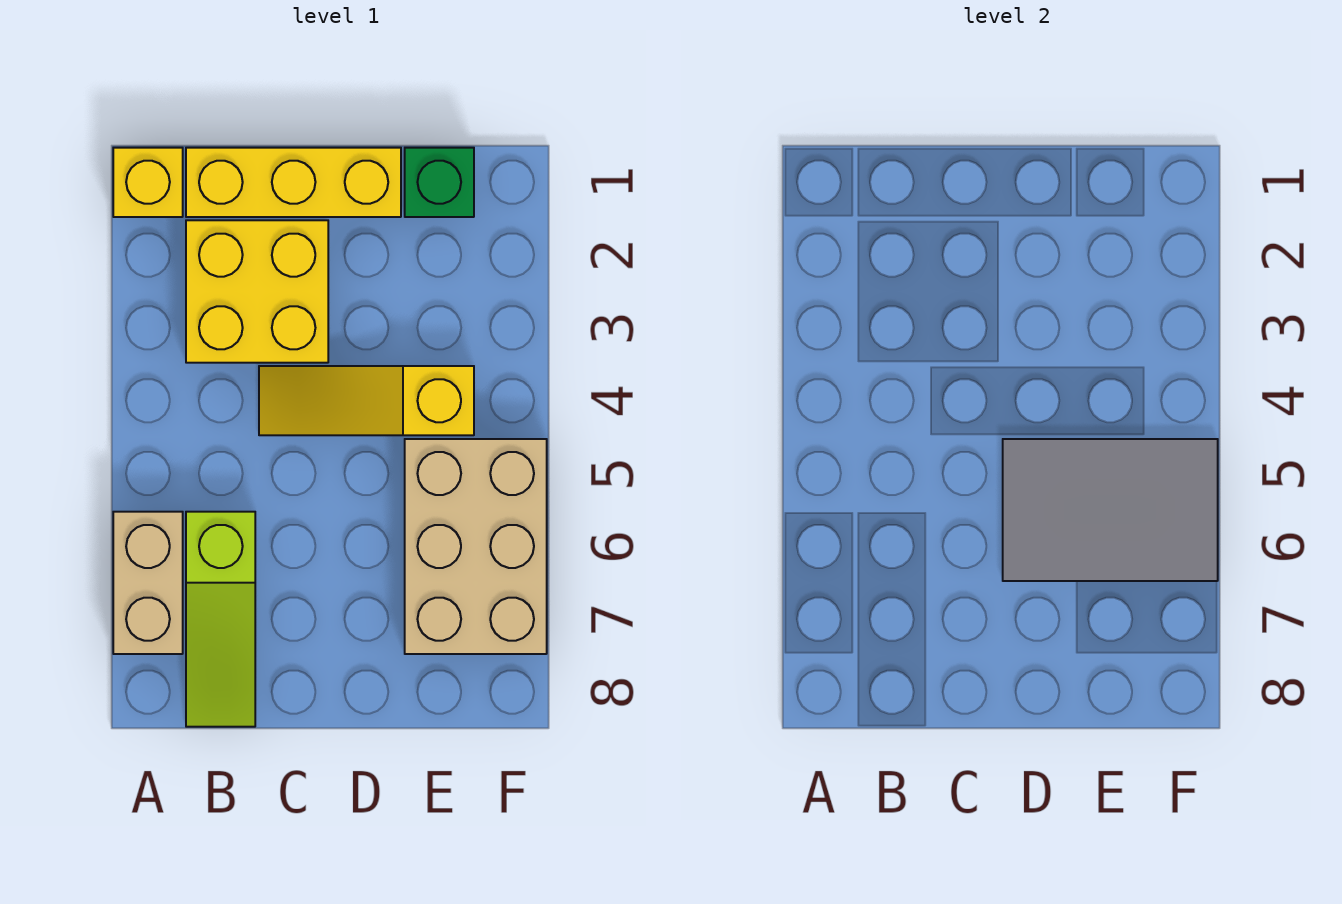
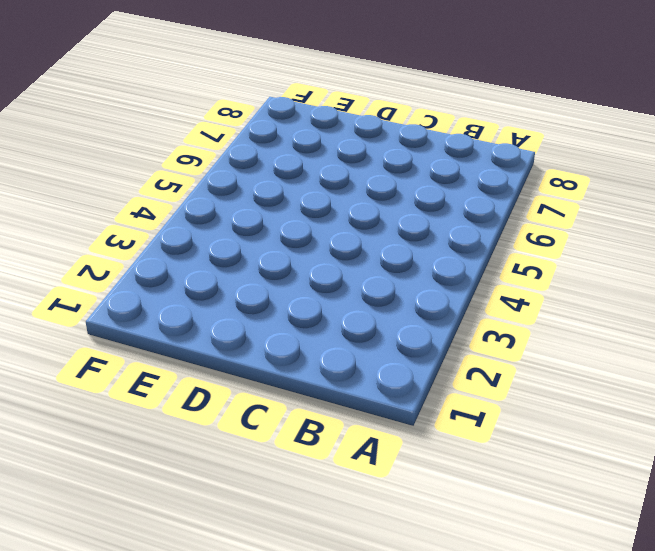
none -> yellow brick A1 level 1
none -> tan brick A6:A7 level 1

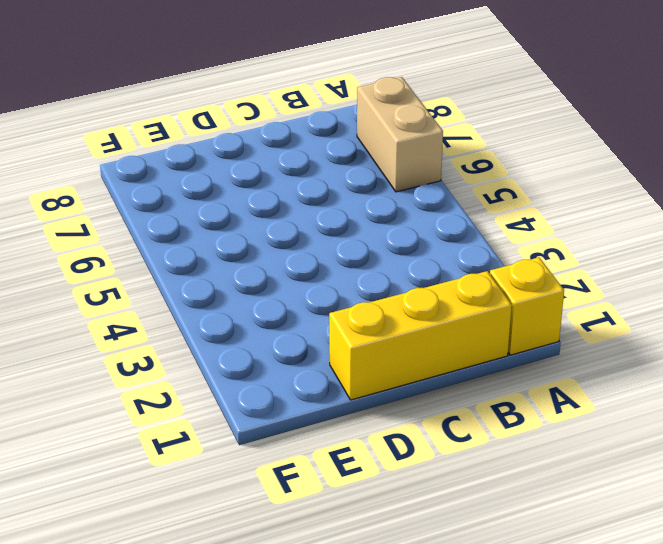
none -> yellow brick B2:C3 level 1
none -> lime slope B6:B8 level 1 top 6

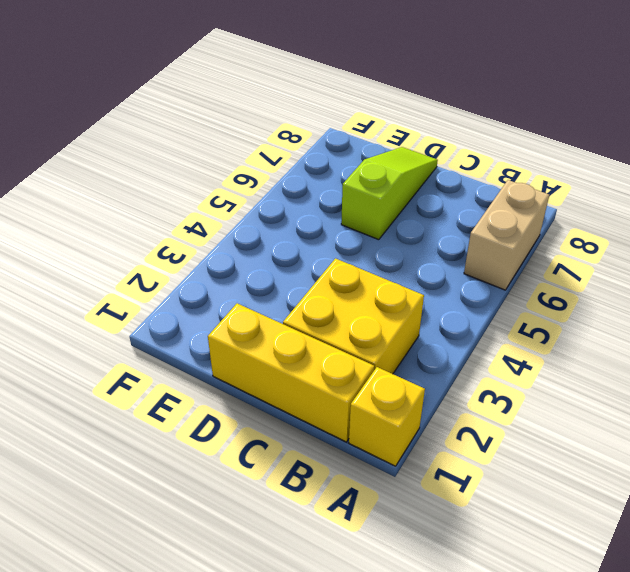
lime slope D6:D8 level 1 top 6 -> lime slope B6:B8 level 1 top 6
none -> yellow slope C4:E4 level 1 top E
none -> green brick E1 level 1

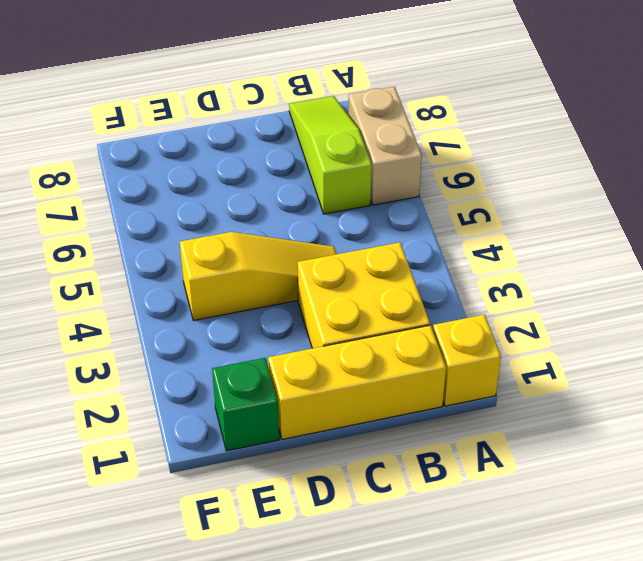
none -> tan brick E5:F7 level 1
none -> grey tile D5:F6 level 2

